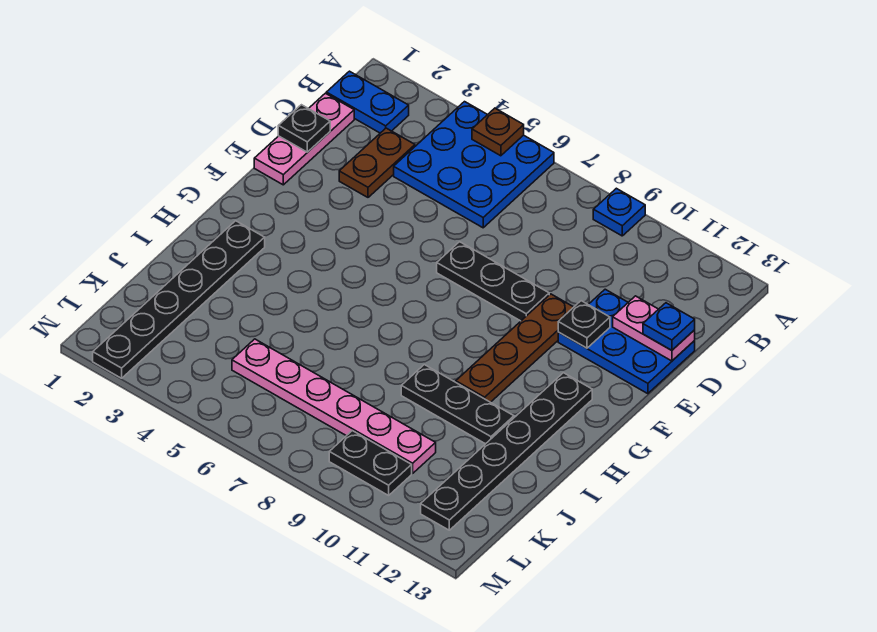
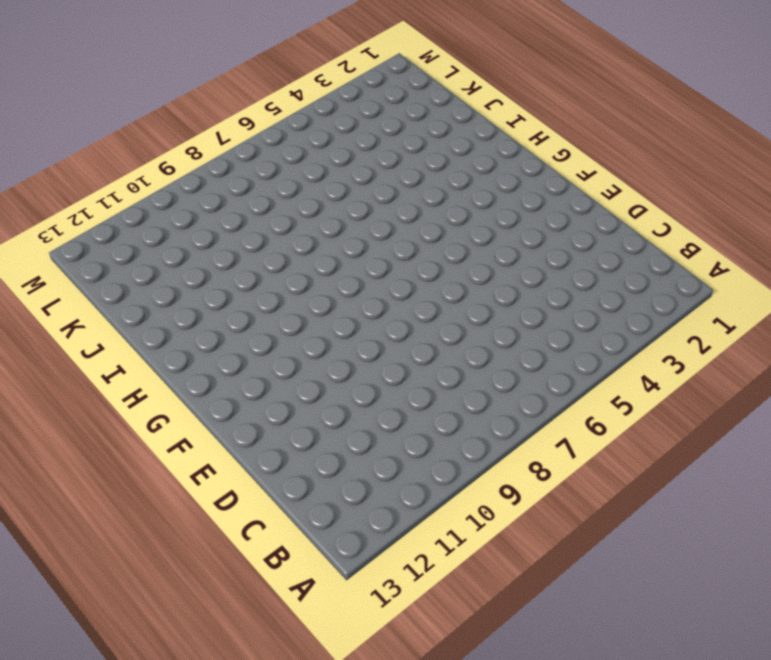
none -> blue plate A4:C6 level 1
none -> blue plate A9 level 1
none -> blue plate B1:B2 level 1

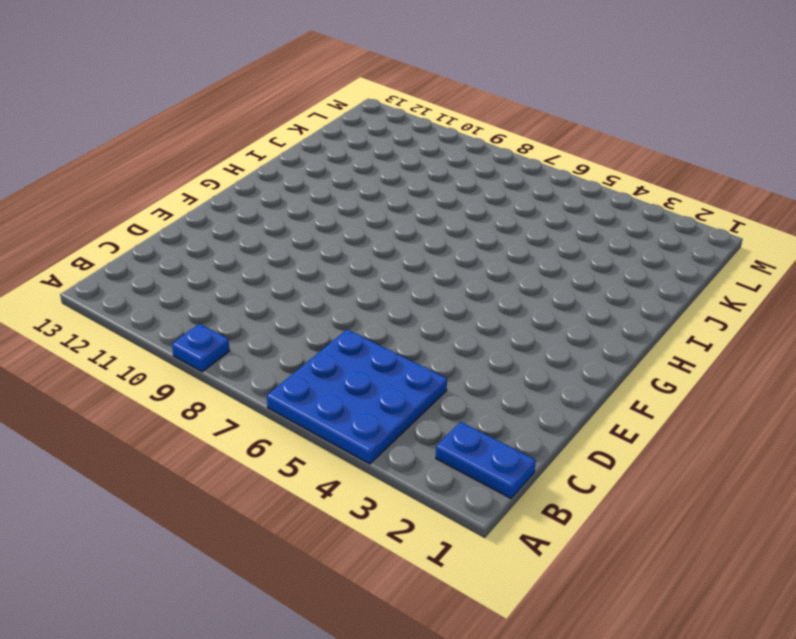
none -> pink plate C1:E1 level 1
none -> brown plate C3:D3 level 1
none -> blue plate D11:E13 level 1

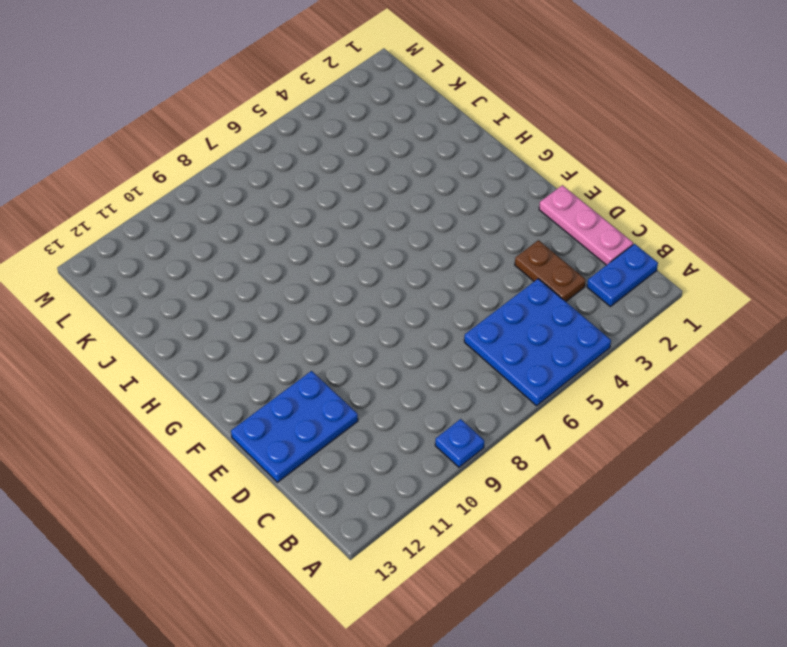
none -> black plate E7:E9 level 1
none -> brown plate E10:H10 level 1
none -> black plate G12:L12 level 1

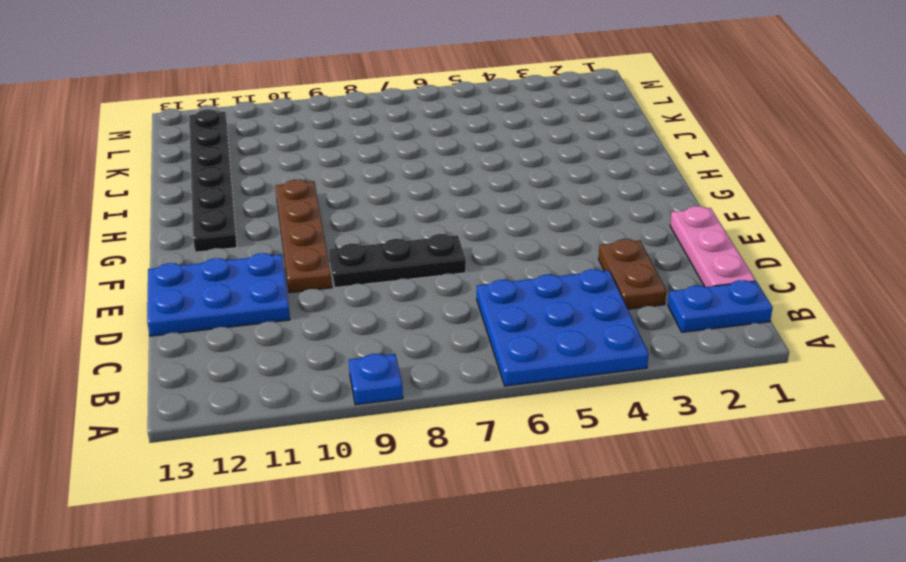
none -> black plate H2:M2 level 1
none -> black plate I9:I11 level 1
none -> pink plate K5:K10 level 1

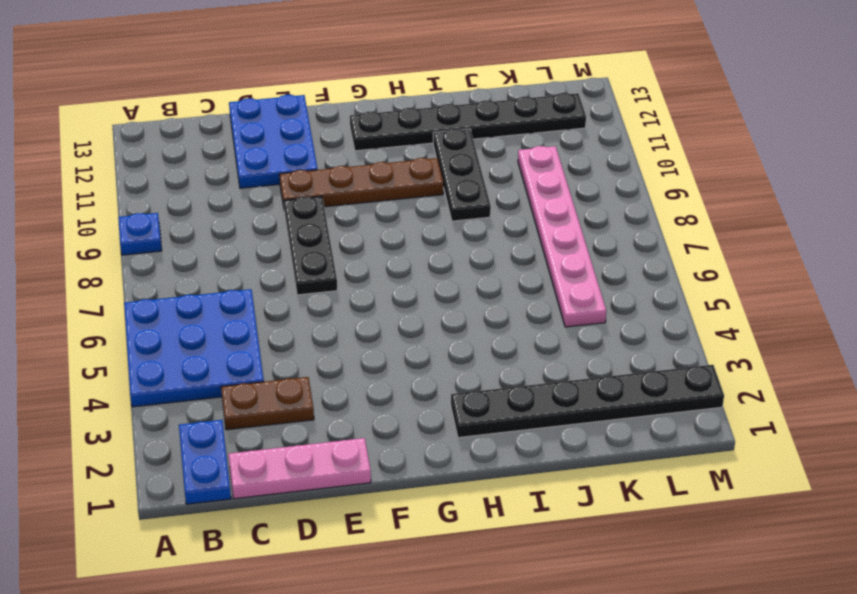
none -> black plate L9:L10 level 1
none -> brown plate A5 level 2
none -> black plate D1 level 2

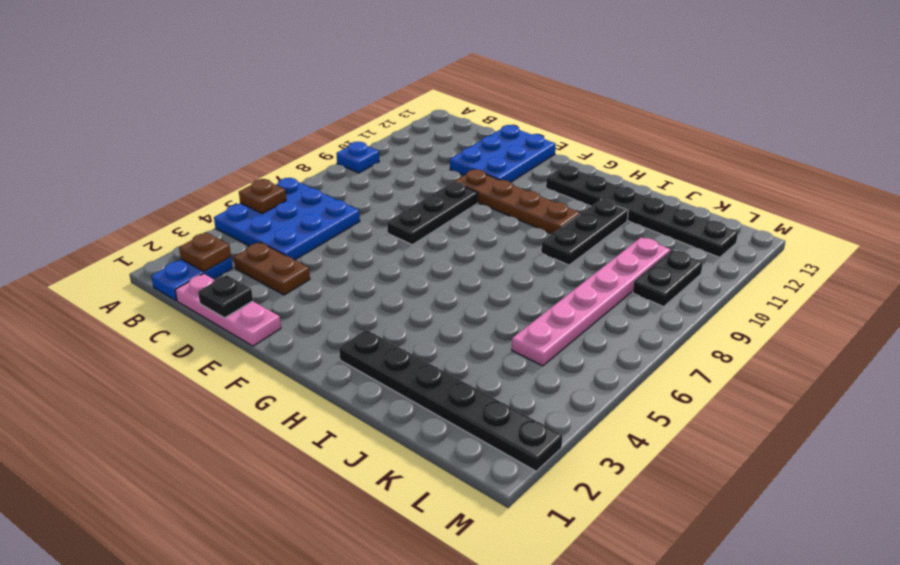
brown plate B2 level 2 -> none
none -> pink plate D12:D13 level 2
none -> black plate E11 level 2
none -> blue plate D13 level 3

